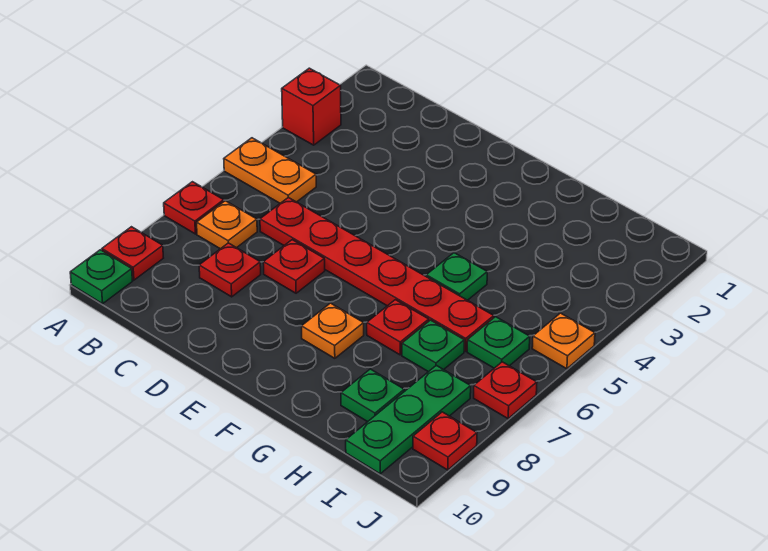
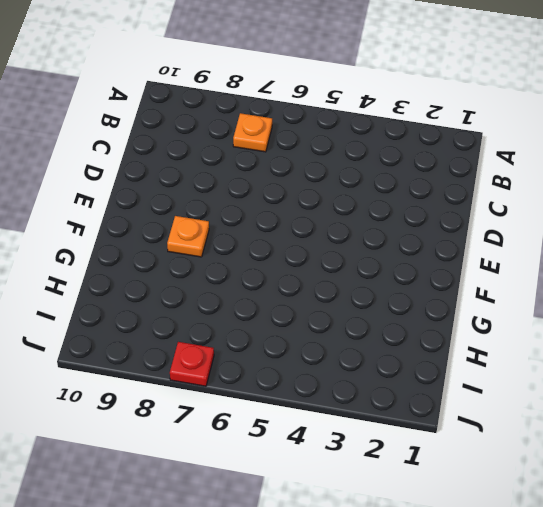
none -> red brick A3 level 1
none -> orange plate A5:B5 level 1
none -> red plate A7 level 1

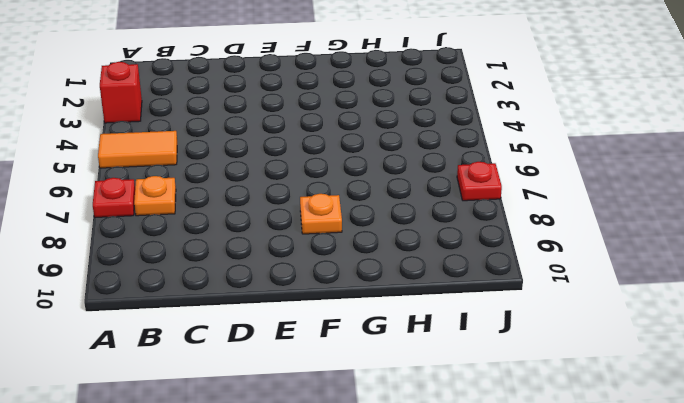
orange tile A5:B5 level 1 -> orange plate A5:B5 level 1
none -> red plate A9 level 1
none -> green plate A10 level 1
none -> red plate C6:H6 level 1

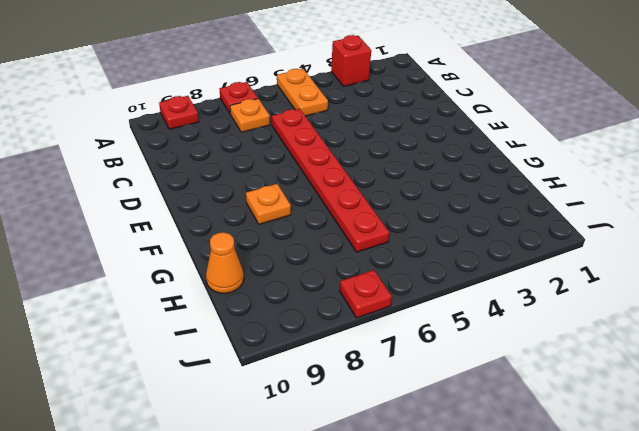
orange cone H10 level 1 -> none
none -> green plate A10 level 1
none -> red plate C8 level 1
none -> red plate D7 level 1

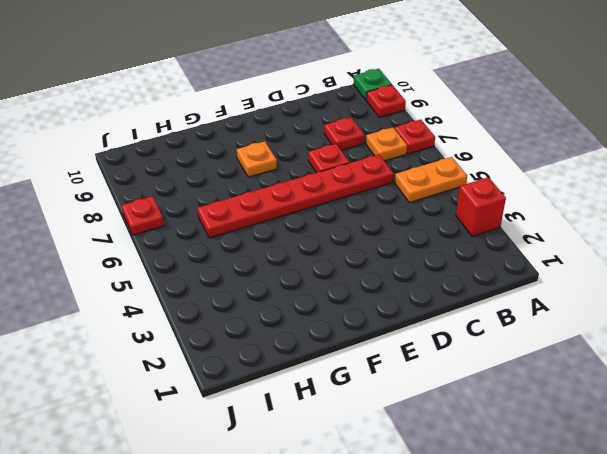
none -> green plate G5 level 1
none -> red plate G7 level 1
none -> green plate H7 level 1

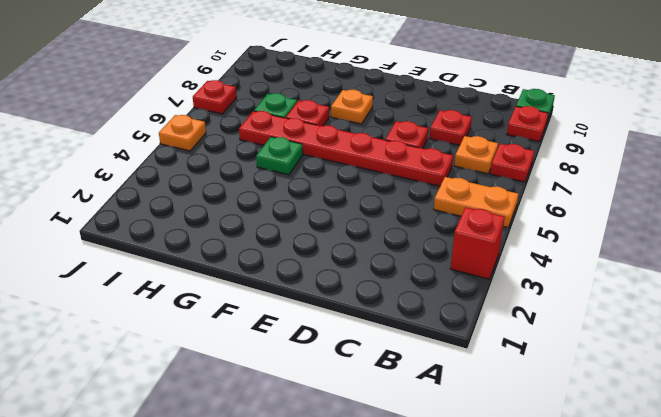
none -> green plate H9 level 1
none -> green plate I6 level 1
none -> green plate I8:I10 level 1

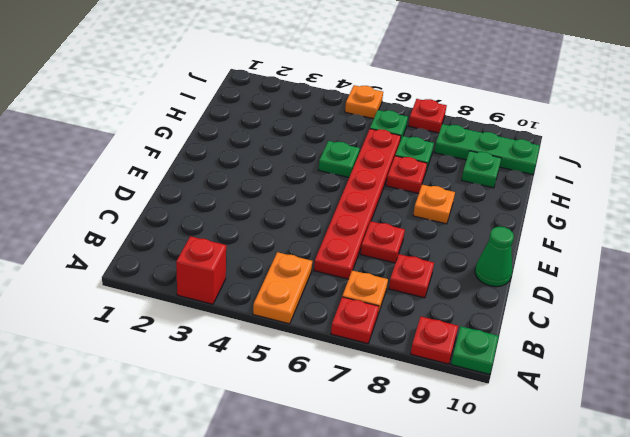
green cone D10 level 1 -> none
none -> red plate J9 level 1

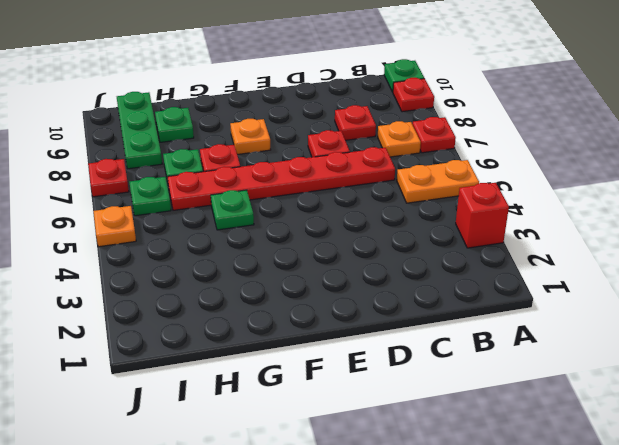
none -> red plate J9 level 1

